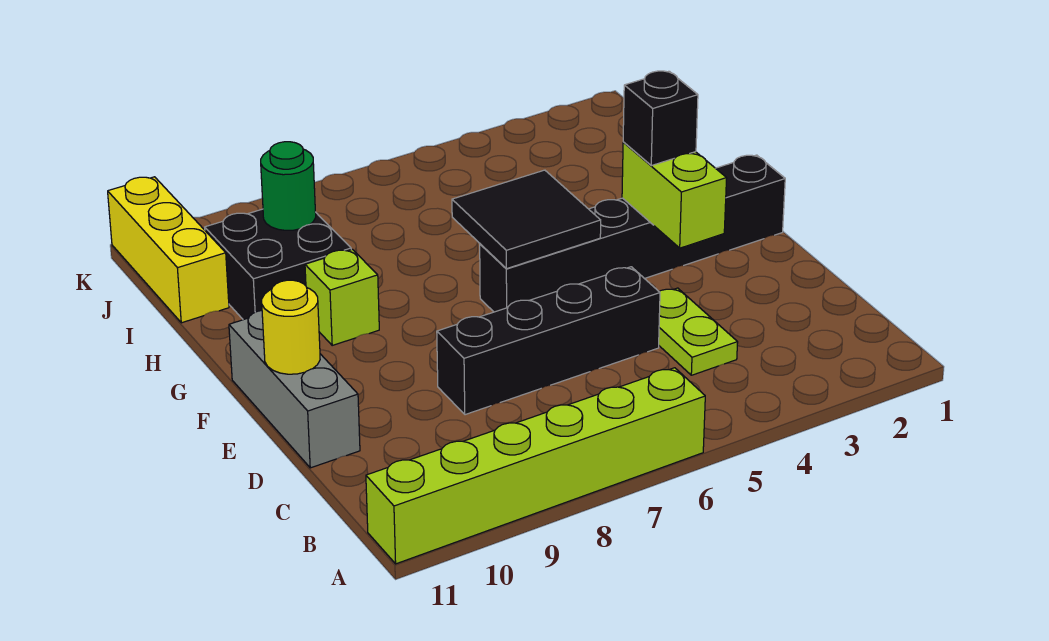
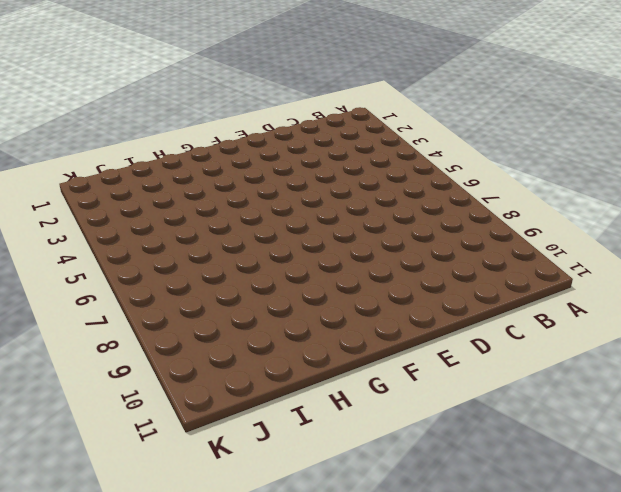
none -> lime brick A6:A11 level 1
none -> lime plate C4:D4 level 1
none -> black brick D5:D8 level 1

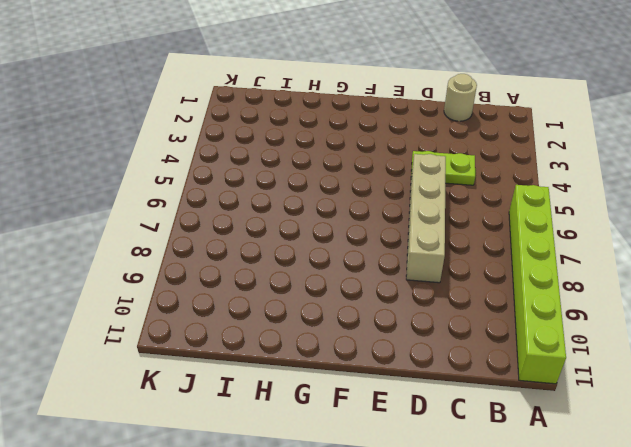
tan round brick C1 level 1 -> none
tan brick D5:D8 level 1 -> black brick D5:D8 level 1
none -> grey brick D11:F11 level 1
none -> black brick F1:F6 level 1
none -> lime brick G9 level 1

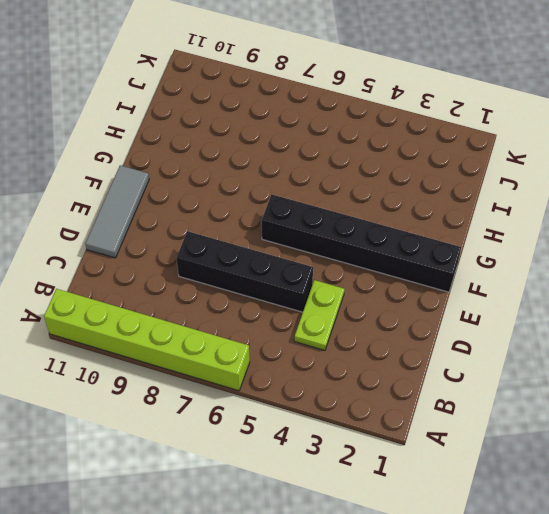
grey tile D11:F11 level 1 -> grey brick D11:F11 level 1
none -> lime brick G9 level 1
none -> black brick H9:I10 level 1
none -> yellow brick I11:K11 level 1

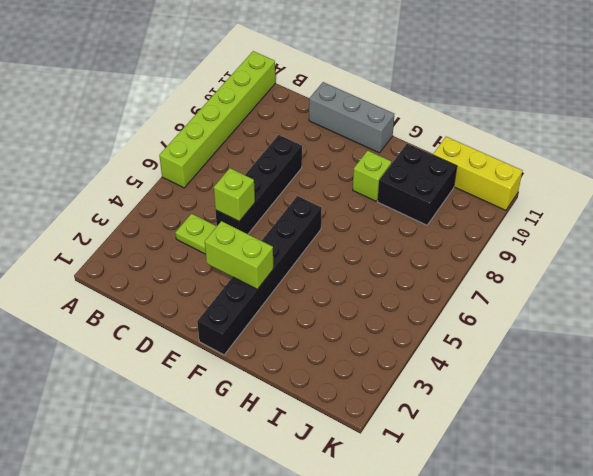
lime brick D5 level 2 -> none
none -> yellow round brick E11 level 2
none -> black tile F5:G6 level 2
none -> green round brick I9 level 2

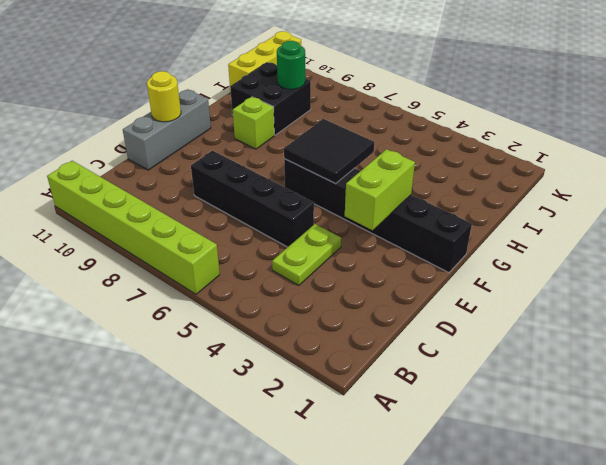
none -> black brick F3 level 3

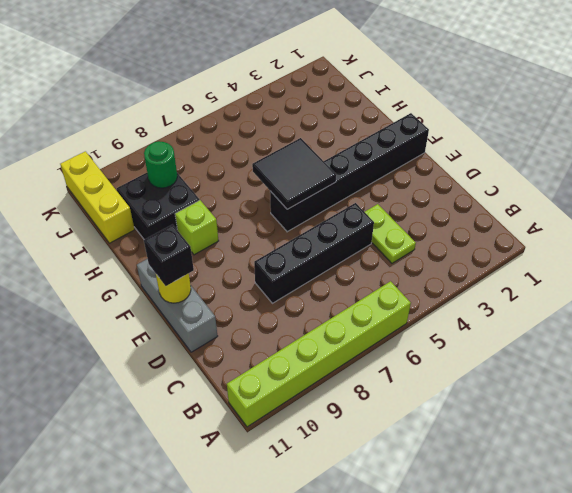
black brick E11 level 3 -> black brick F3 level 3
none -> lime brick E3:F3 level 2

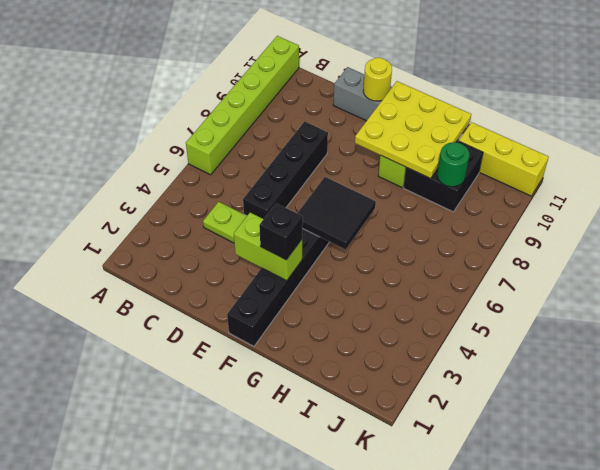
yellow plate F9:H11 level 2 -> none

